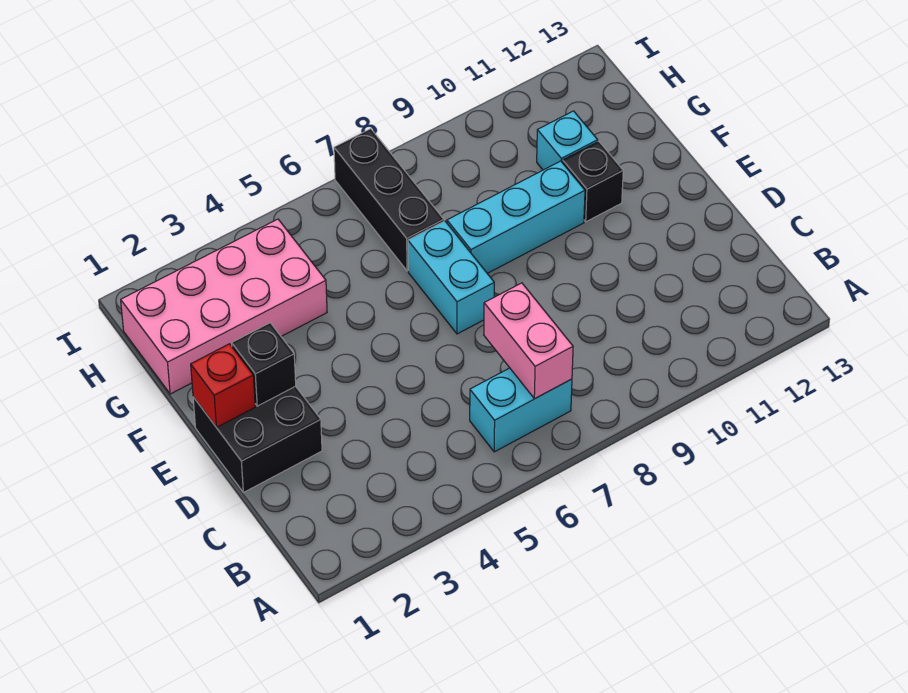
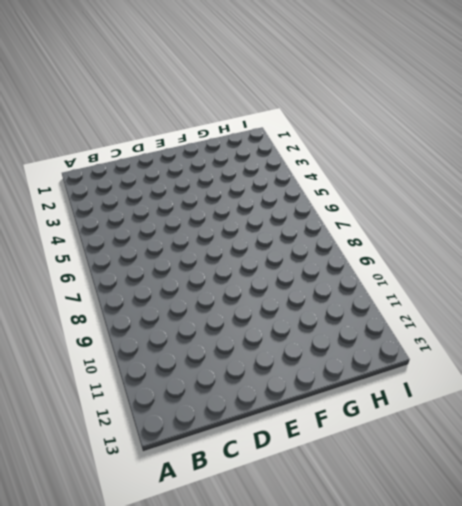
none -> cyan brick B6:B7 level 1
none -> black brick D1:E2 level 1

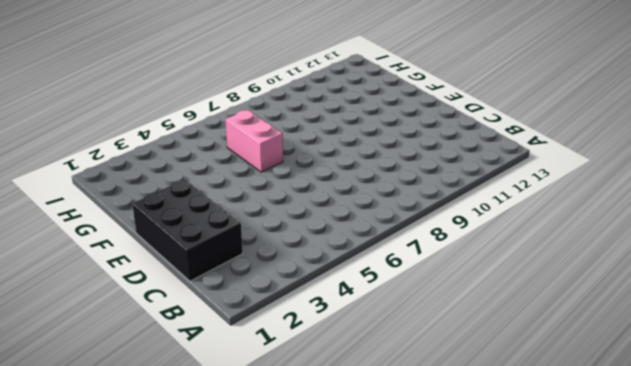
black brick C1:E2 level 1 -> black brick D1:E2 level 1
pink brick F6:G6 level 1 -> pink brick B7:C7 level 2
none -> cyan brick B6:B7 level 1
none -> cyan brick E7:F7 level 1

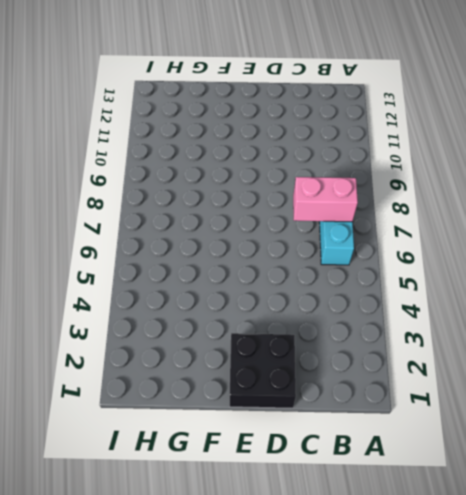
none -> cyan brick E7:F7 level 1
none -> cyan brick F8:F10 level 1

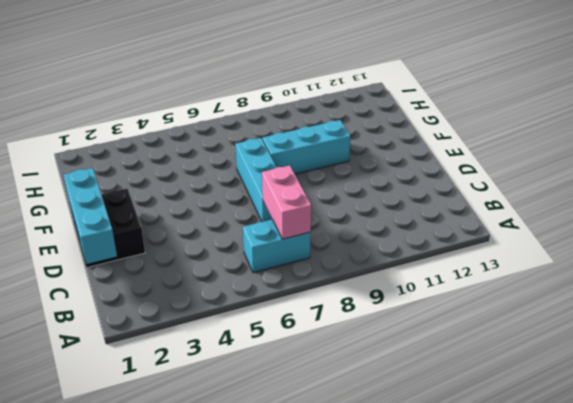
cyan brick C1:E1 level 2 -> red brick E1 level 2
cyan brick D7:F7 level 1 -> cyan brick E7:F7 level 1
none -> black brick F11 level 1
none -> pink brick G1:H4 level 1

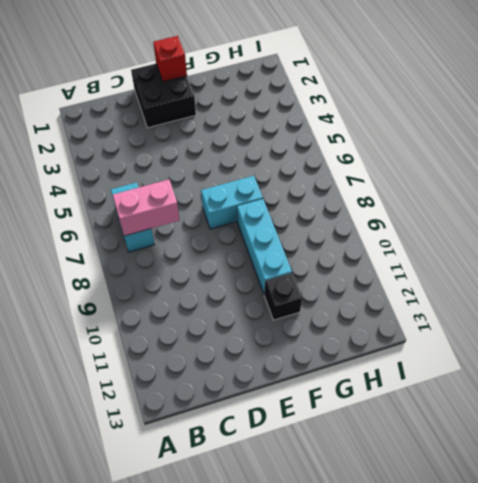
none -> pink brick G1:H4 level 1
none -> black brick G7:I7 level 1

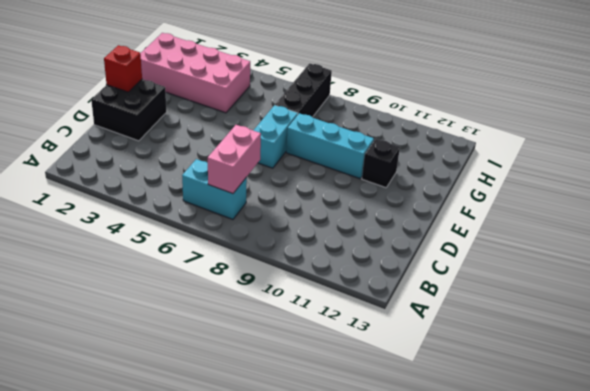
none -> cyan brick G11 level 1
none -> black brick E2 level 2

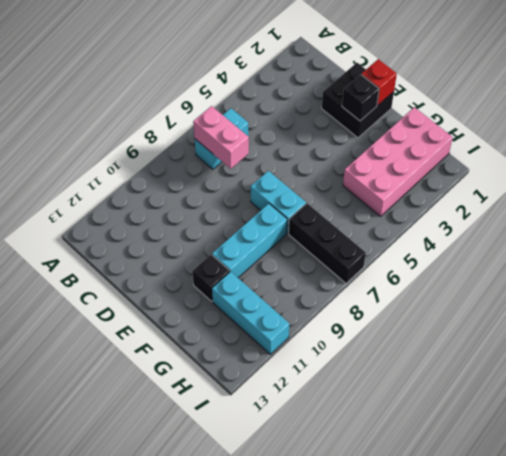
cyan brick G11:I11 level 1 -> cyan brick G11 level 1

